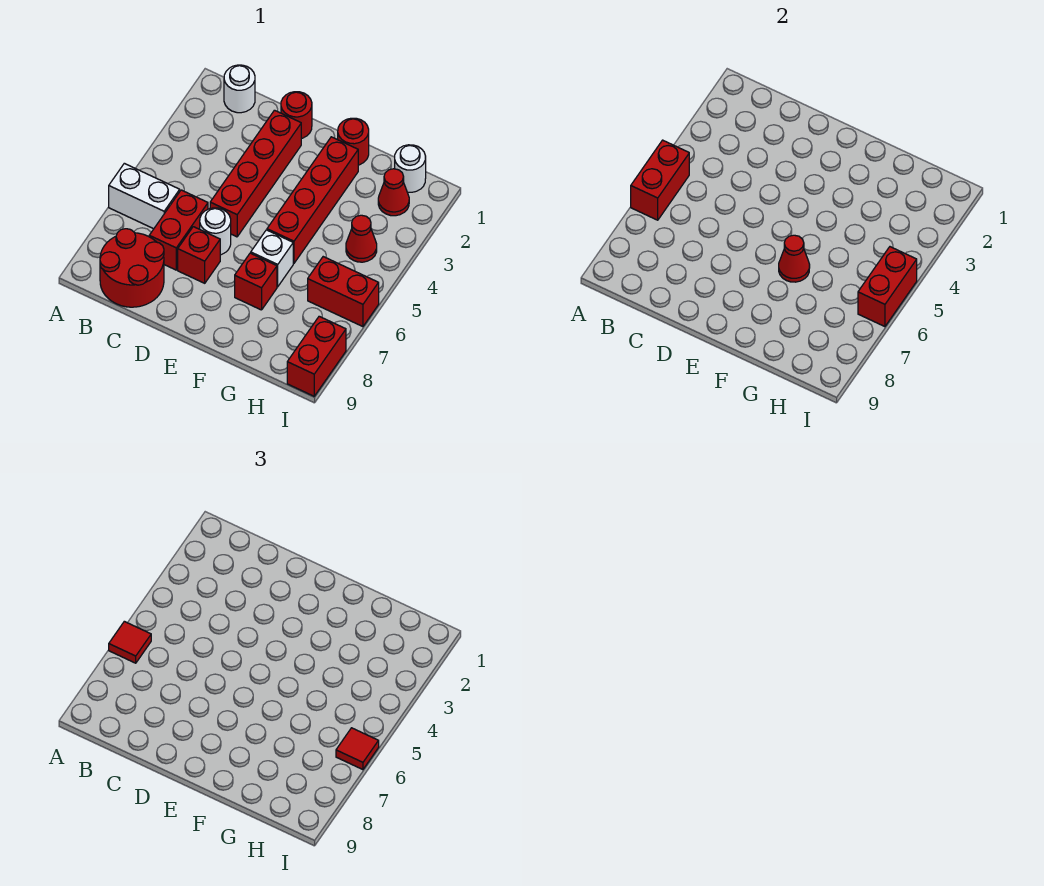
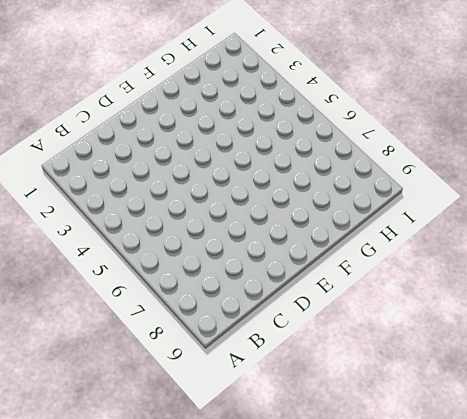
none -> white brick A6:B6 level 1
none -> white round brick B1 level 1
none -> red round brick B8:C9 level 1

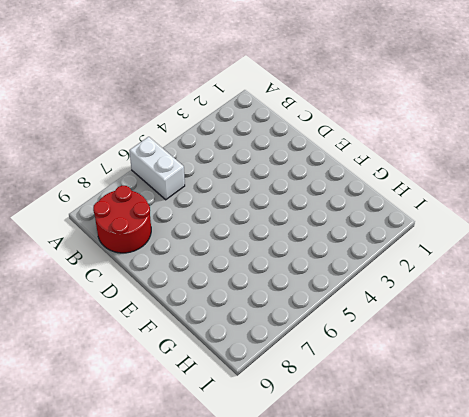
none -> white round brick B1 level 1
none -> red brick C6:C7 level 1
none -> red round brick D1 level 1

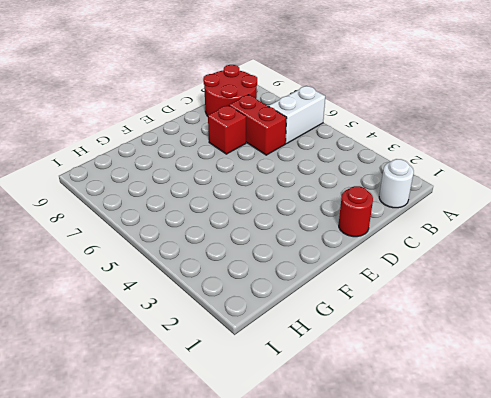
none -> red brick D2:D5 level 1
none -> white round brick D6 level 1
none -> red round brick F1 level 1

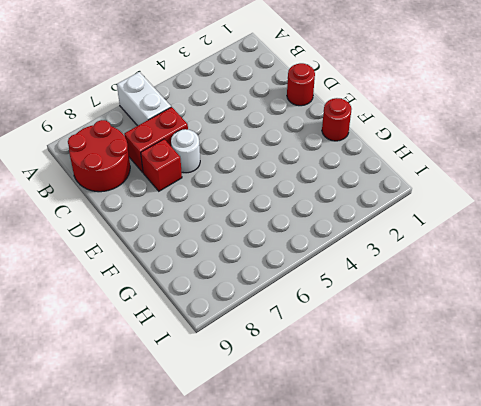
none -> white round brick B1 level 1
none -> red brick D2:D5 level 1
none -> red brick F2:F5 level 1

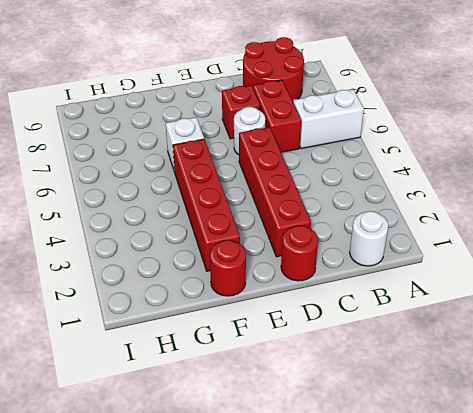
none -> red brick F7 level 1
none -> white round brick H1 level 1
none -> red cone H2 level 1

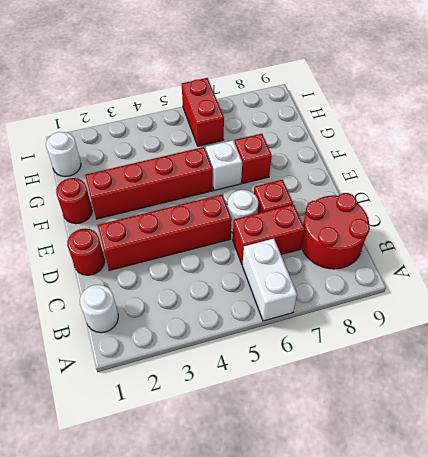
none -> red cone H2 level 1
none -> red cone H4 level 1
none -> red brick I8:I9 level 1

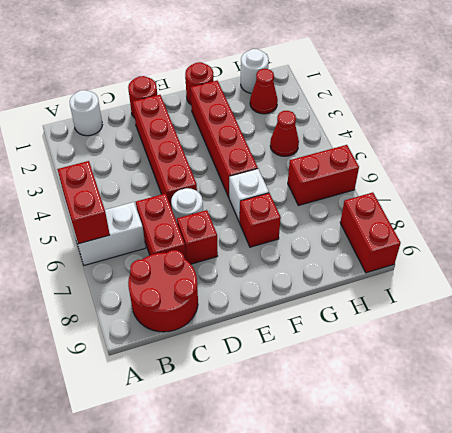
none -> red cone F6 level 2
none -> red brick I5:I6 level 2
none -> red tile A6 level 3

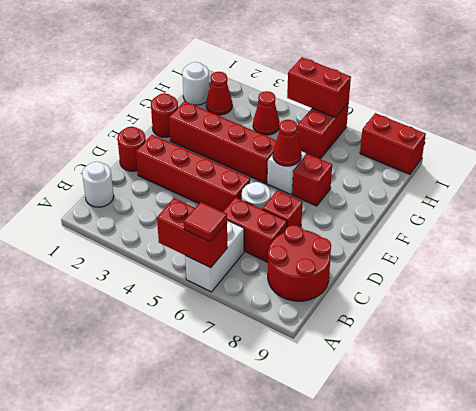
none -> red tile I6 level 3

